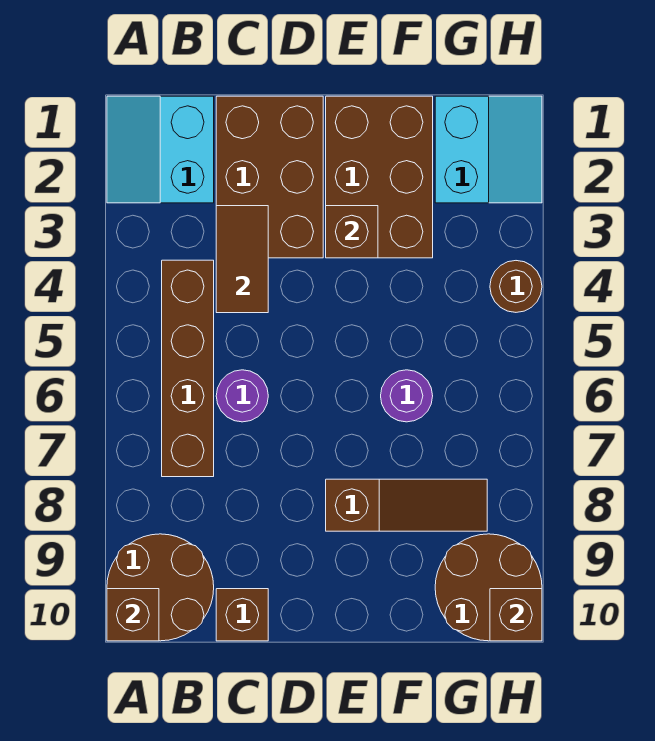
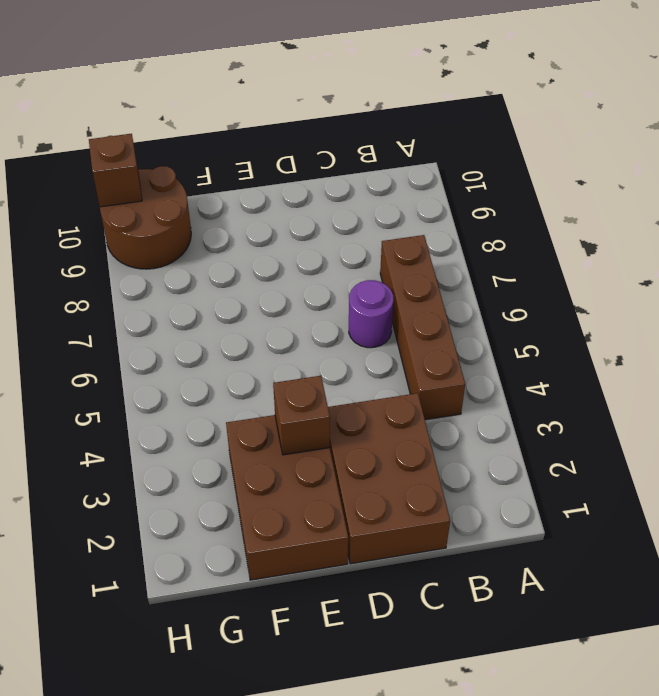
none -> cyan slope A1:B2 level 1 top B
none -> brown round brick A9:B10 level 1
none -> brown brick C10 level 1

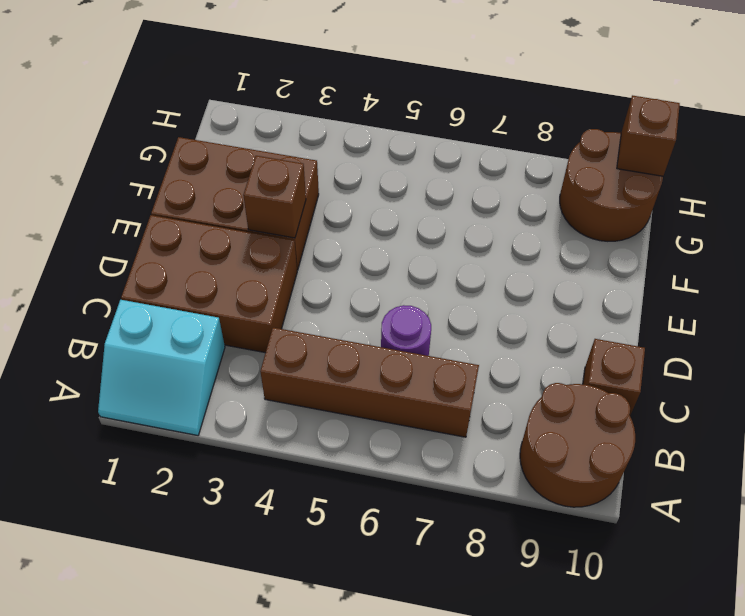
none -> brown slope E8:G8 level 1 top E
none -> purple round brick F6 level 1
none -> cyan slope G1:H2 level 1 top G

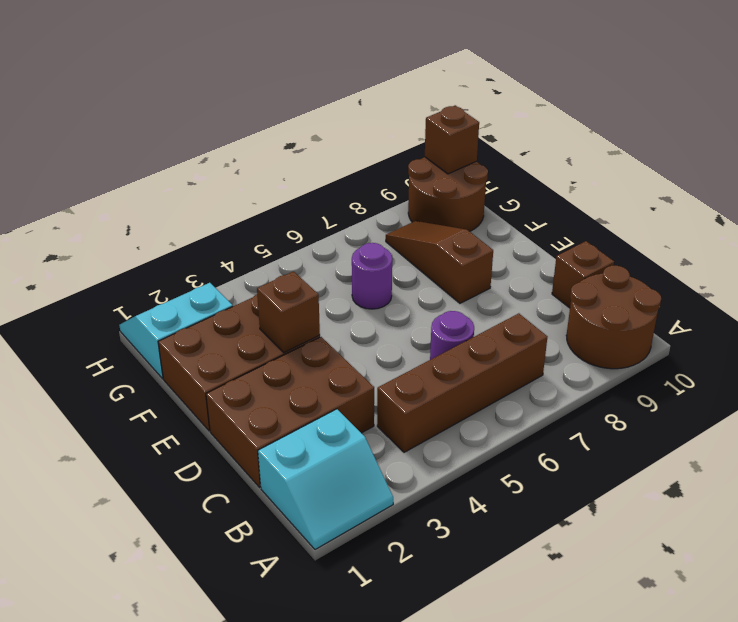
none -> brown round brick H4 level 1
none -> brown brick A10 level 2
none -> brown tile C3:C4 level 2

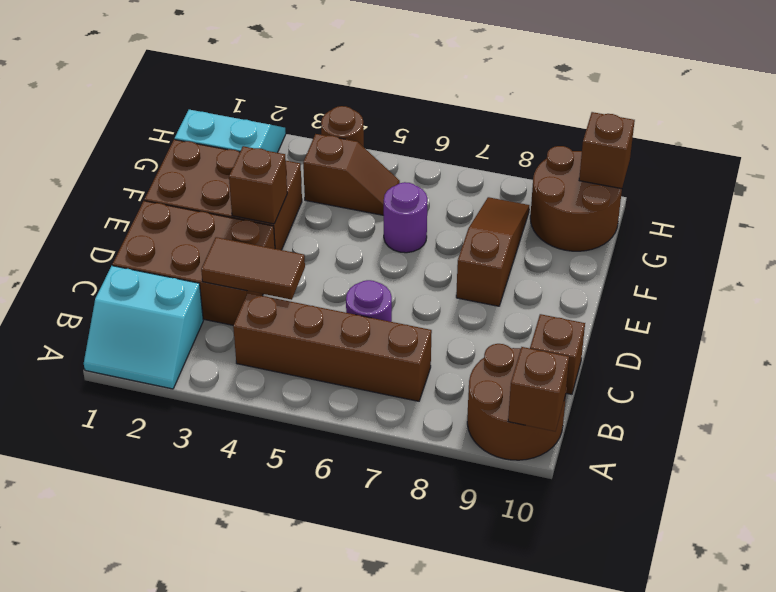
brown slope G4:G5 level 1 top 4 -> none

